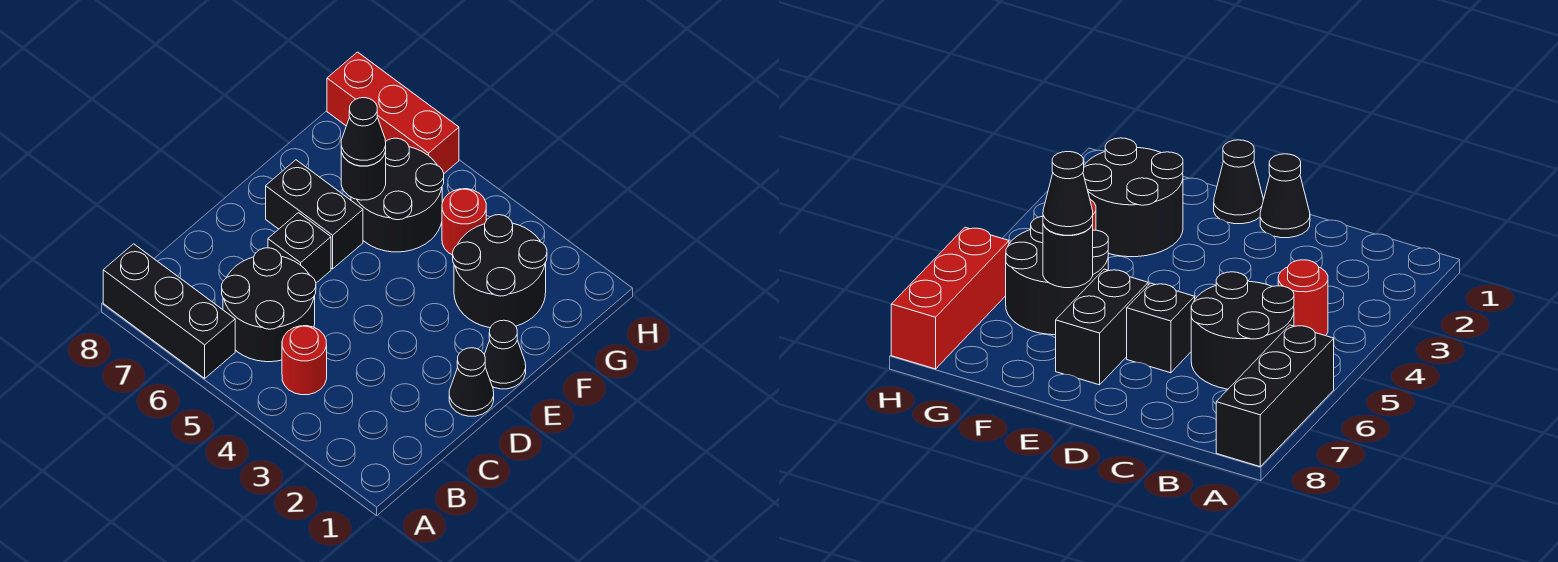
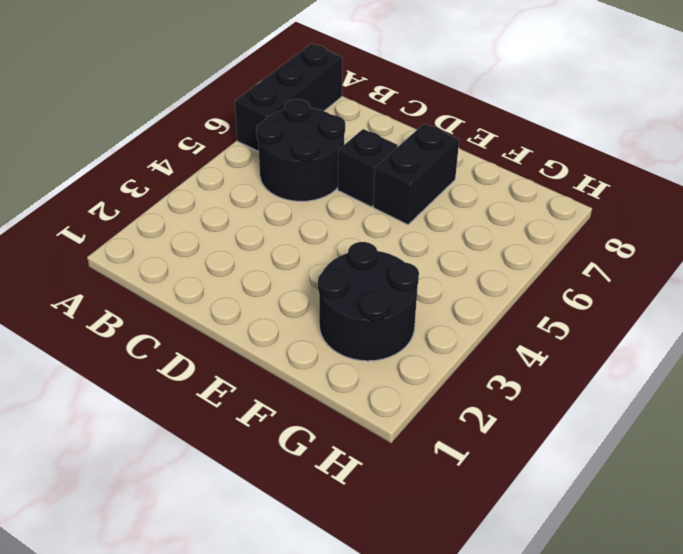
none -> red round brick B4 level 1
none -> black cone D1 level 1
none -> black cone E1 level 1

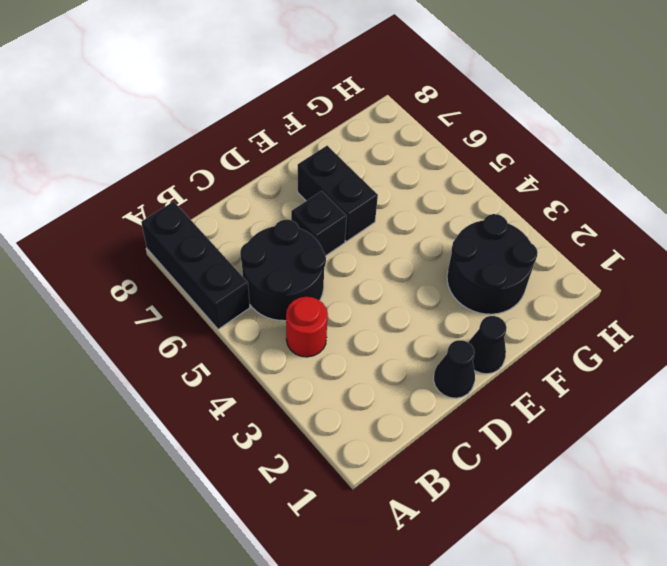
none -> black round brick F5:G6 level 1
none -> red round brick G4 level 1
none -> red brick H6:H8 level 1

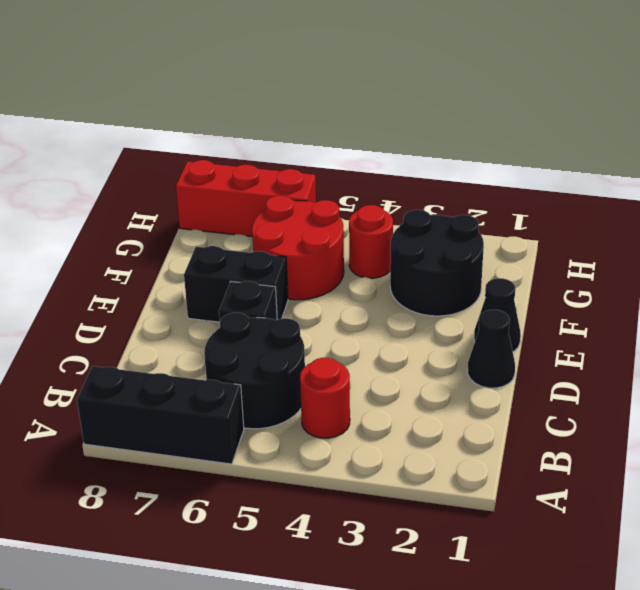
red round brick F5:G6 level 1 -> black round brick F5:G6 level 1
none -> black round brick F6 level 2
none -> black cone F6 level 3

